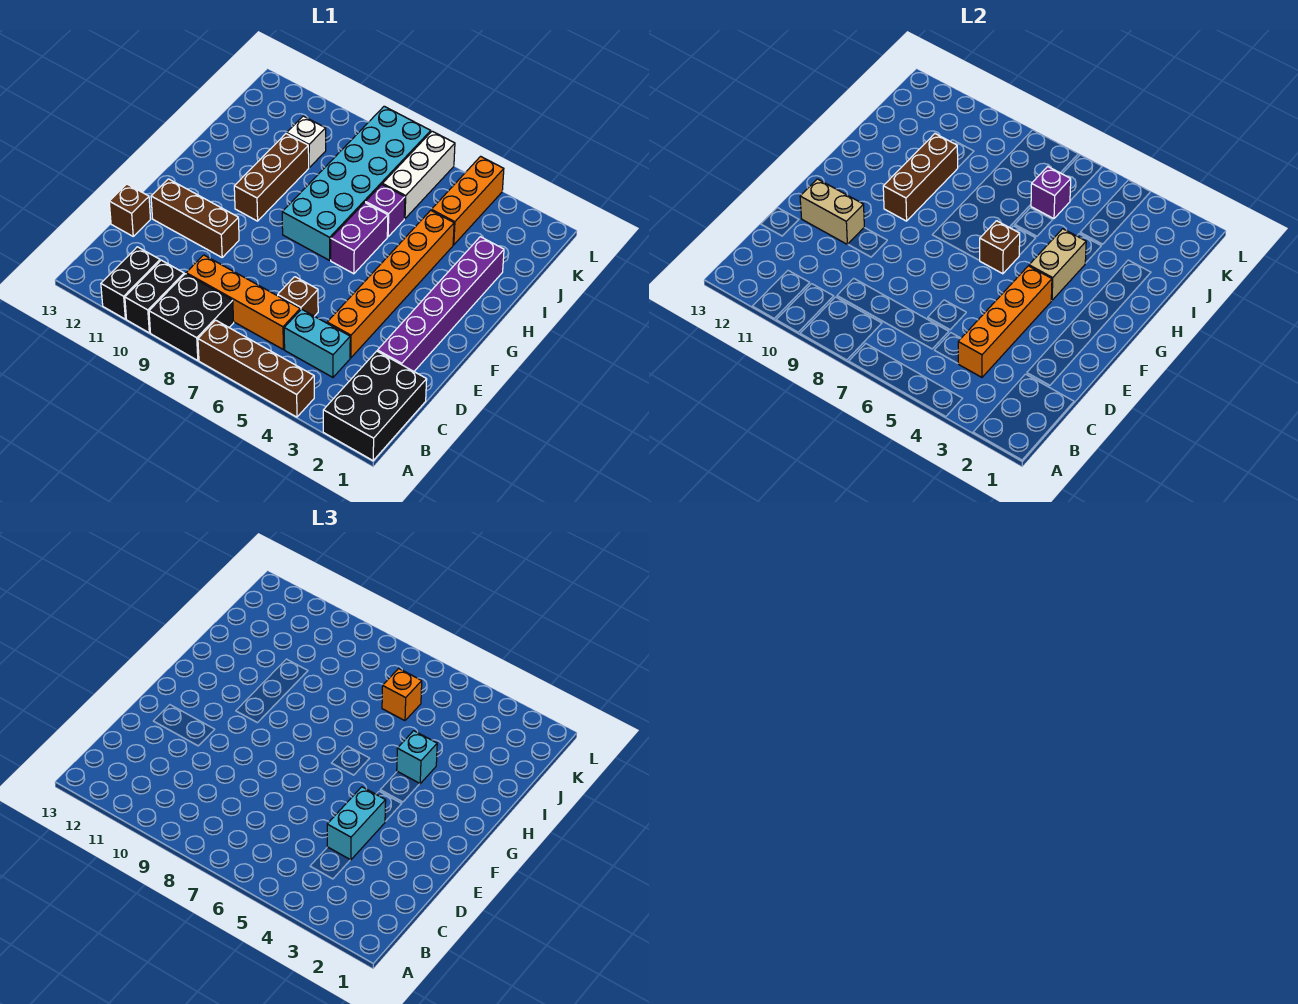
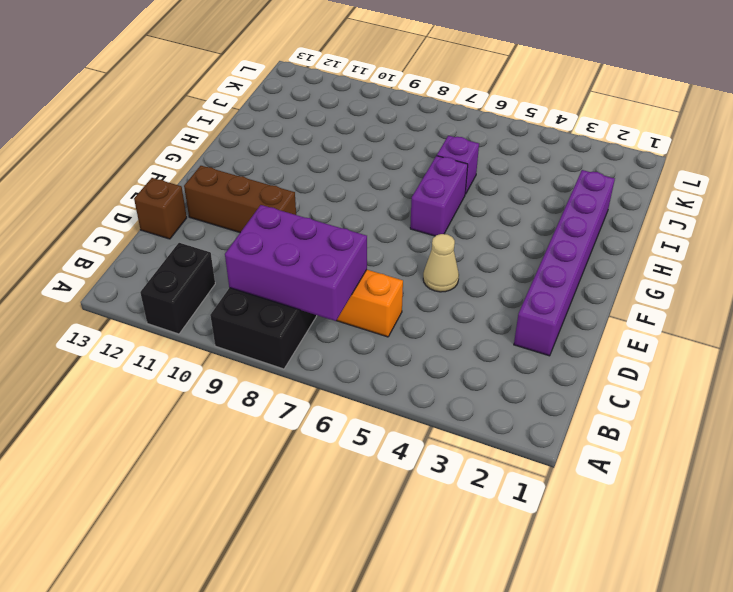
purple brick B7:C9 level 2 -> none
tan cone E5 level 1 -> none
none -> black brick A1:C2 level 1
none -> brown brick A4:A7 level 1
none -> black brick A10:B10 level 1

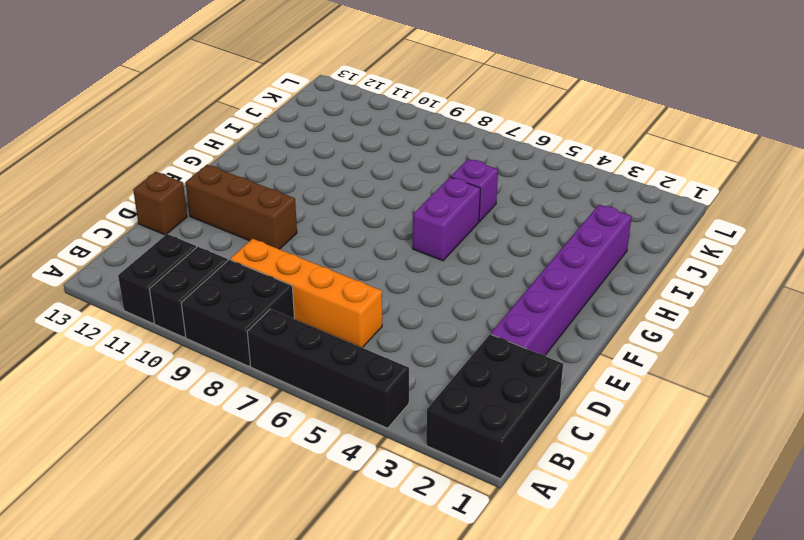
black brick A4:A7 level 1 -> brown brick A4:A7 level 1
none -> cyan brick C4:C5 level 1
none -> orange brick D4:I4 level 1
none -> brown brick D6 level 1

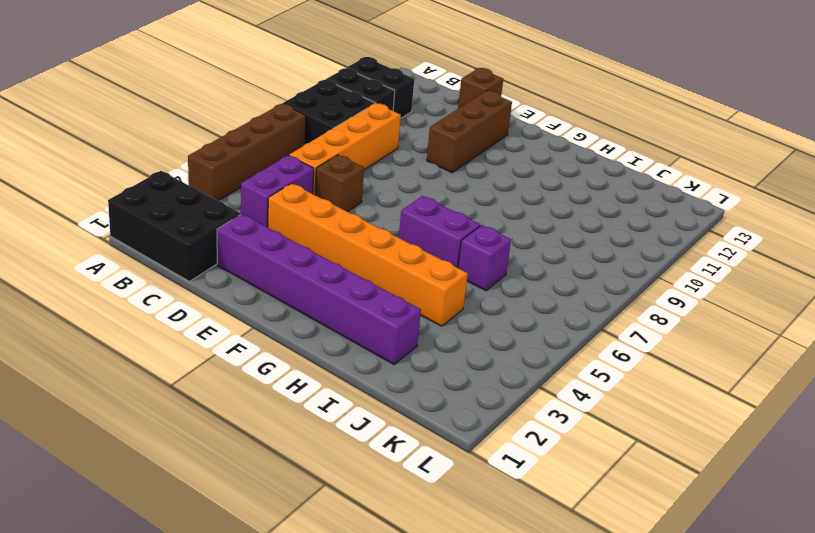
purple brick C4:C5 level 1 -> cyan brick C4:C5 level 1
none -> cyan brick G7:L8 level 1
none -> brown brick G10:I10 level 1
none -> orange brick J4:L4 level 1

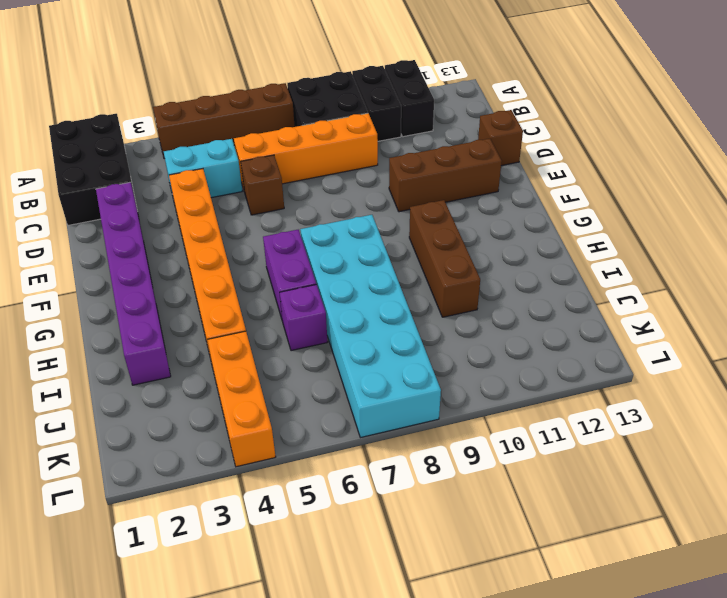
none -> white brick J6:L6 level 1
none -> white brick J10 level 1
none -> orange brick C4:F4 level 2

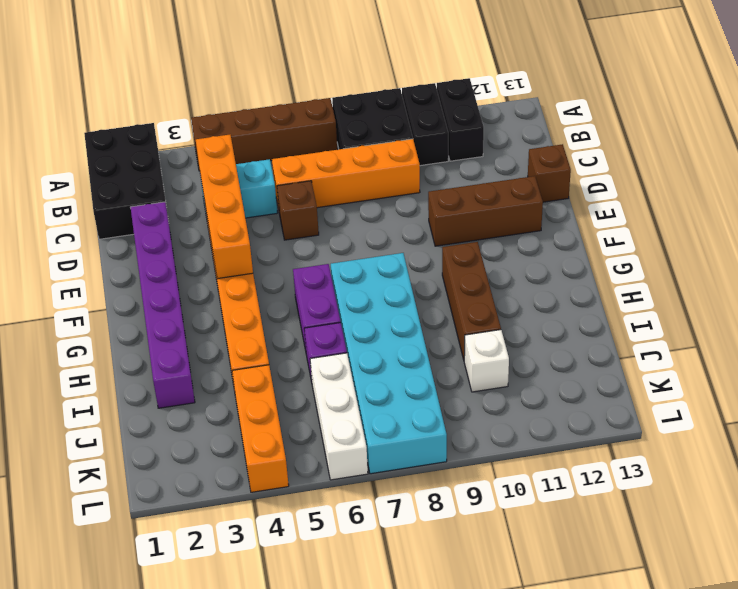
none -> tan brick E11:E12 level 2
none -> tan brick G4:H4 level 2
none -> brown brick G6 level 2

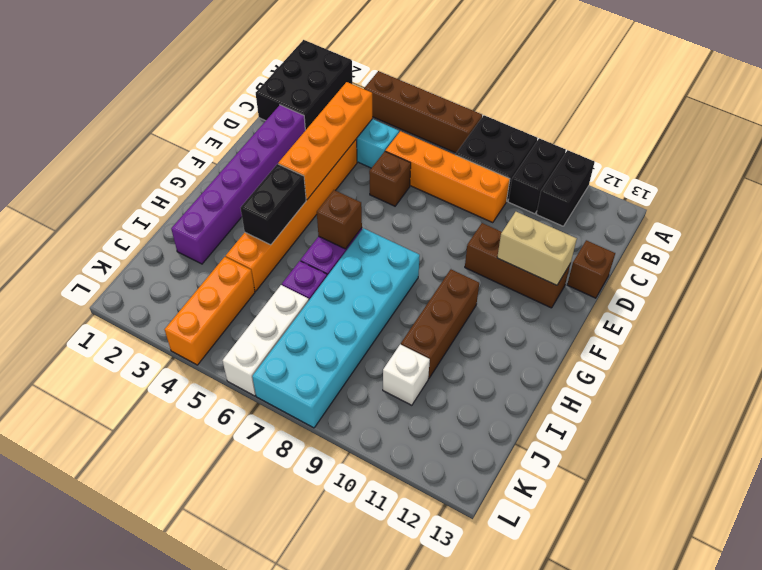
black brick G4:H4 level 2 -> tan brick G4:H4 level 2
none -> brown brick G10:I10 level 2
none -> purple brick J6 level 2
none -> cyan brick D4:E4 level 3

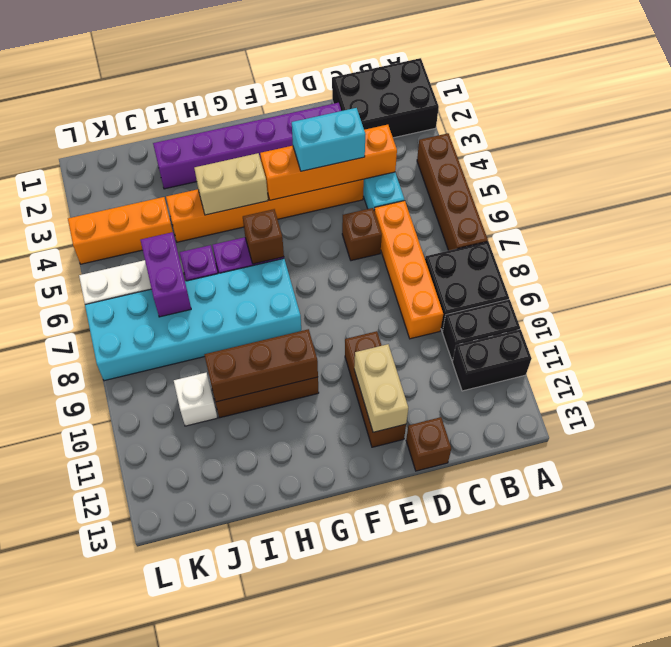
purple brick J6:J7 level 2 -> purple brick J6 level 2
none -> cyan brick H4 level 3
none -> orange brick J6 level 3

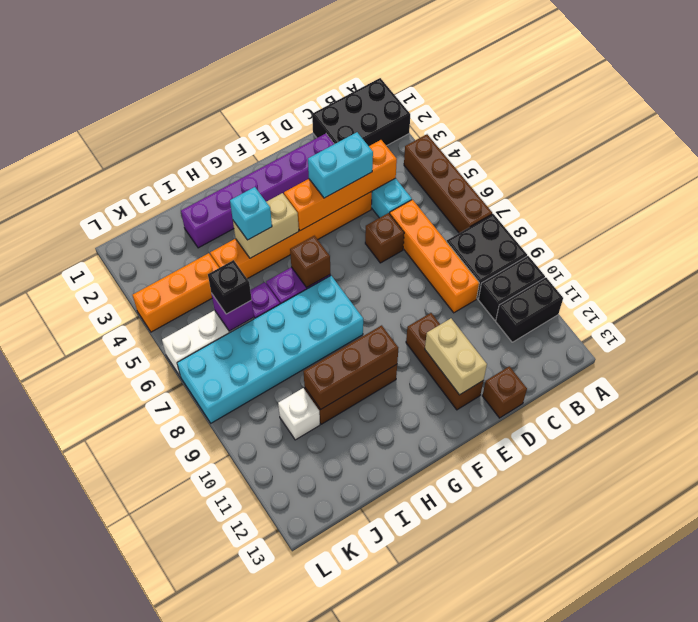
black brick J6 level 3 -> orange brick J6 level 3

